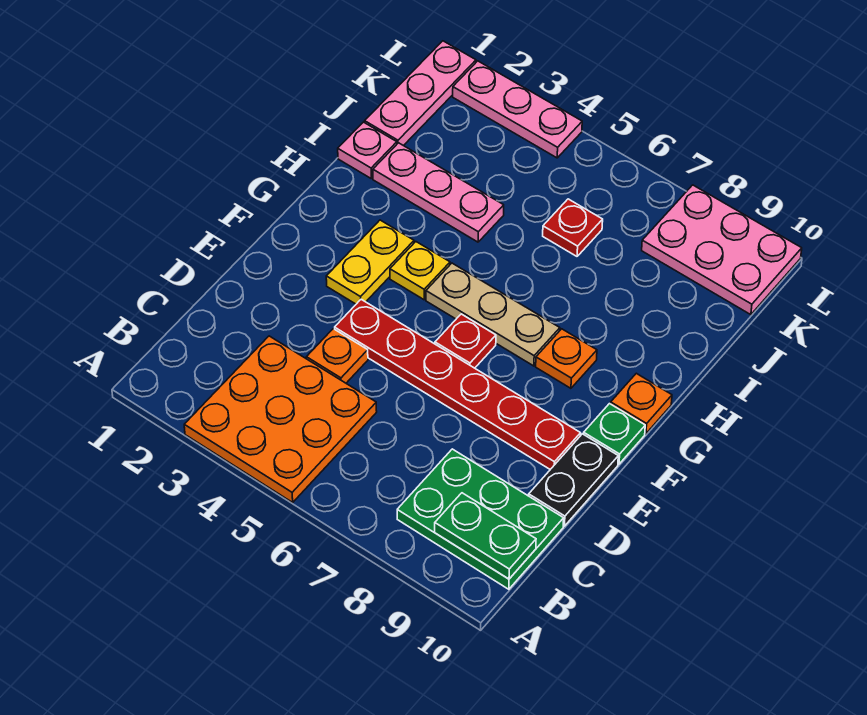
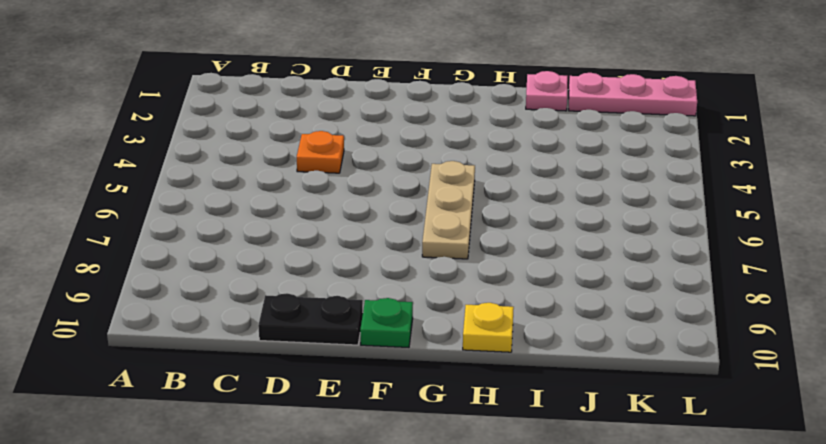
yellow plate H10 level 1 -> yellow plate G4 level 1
none -> orange plate A3:C5 level 1
none -> green plate B8:C10 level 1
none -> red plate E4:E9 level 1

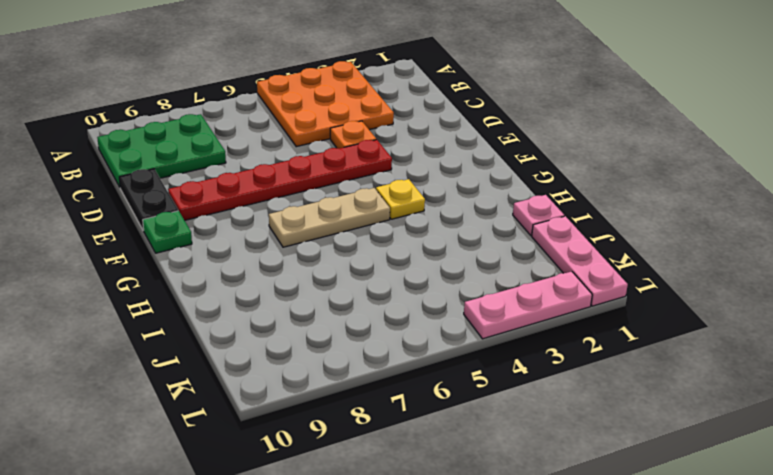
none -> yellow plate F3:G3 level 1
none -> red plate F6 level 1
none -> orange plate G8 level 1

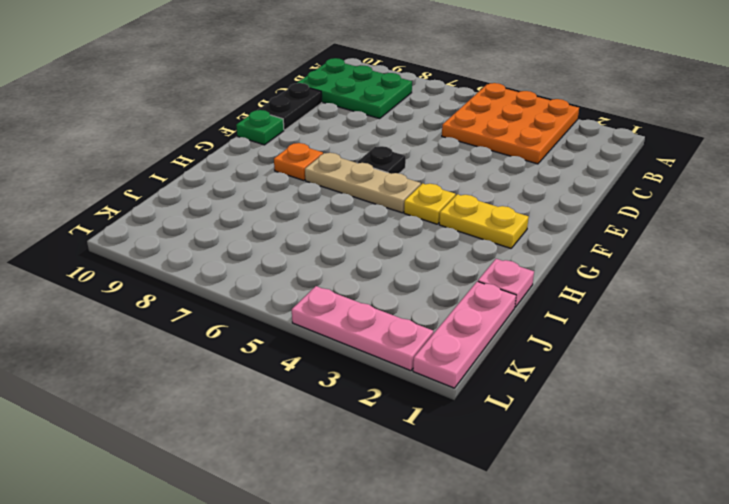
black plate F6 level 1 -> red plate F6 level 1
yellow plate G2:G3 level 1 -> yellow plate F3:G3 level 1
none -> orange plate D4 level 1
none -> red plate E4:E9 level 1
none -> orange plate G10 level 1

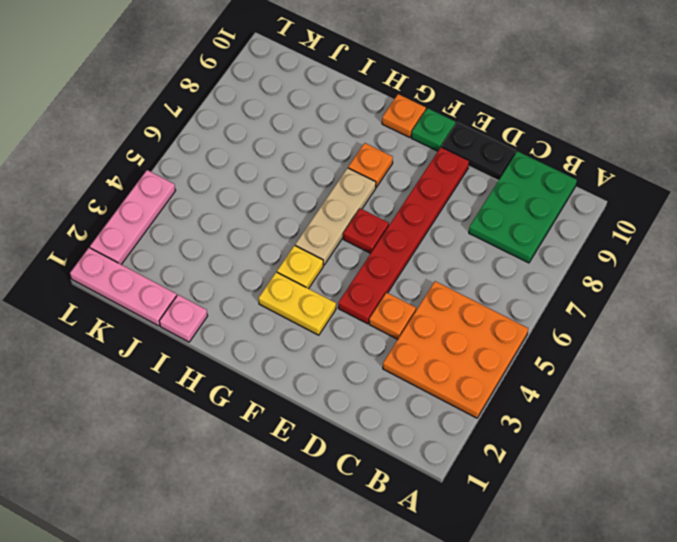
none -> pink plate I2:I4 level 1
none -> red plate J6 level 1
none -> pink plate K8:L10 level 1

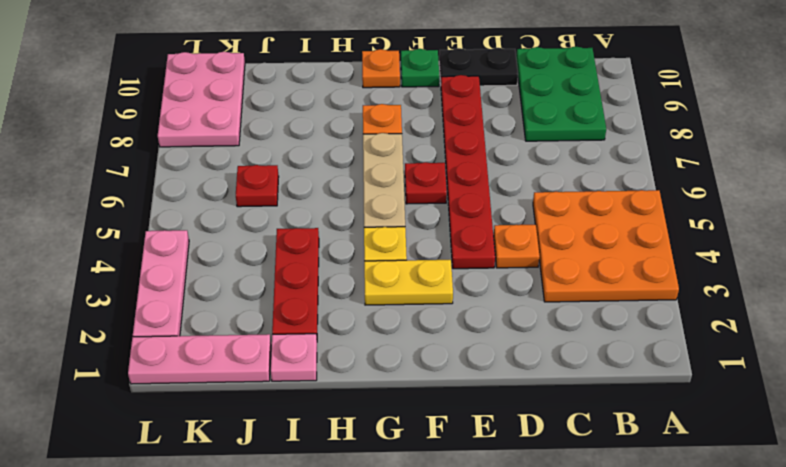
red plate I2:I4 level 1 -> pink plate I2:I4 level 1
none -> green plate B9:B10 level 2

